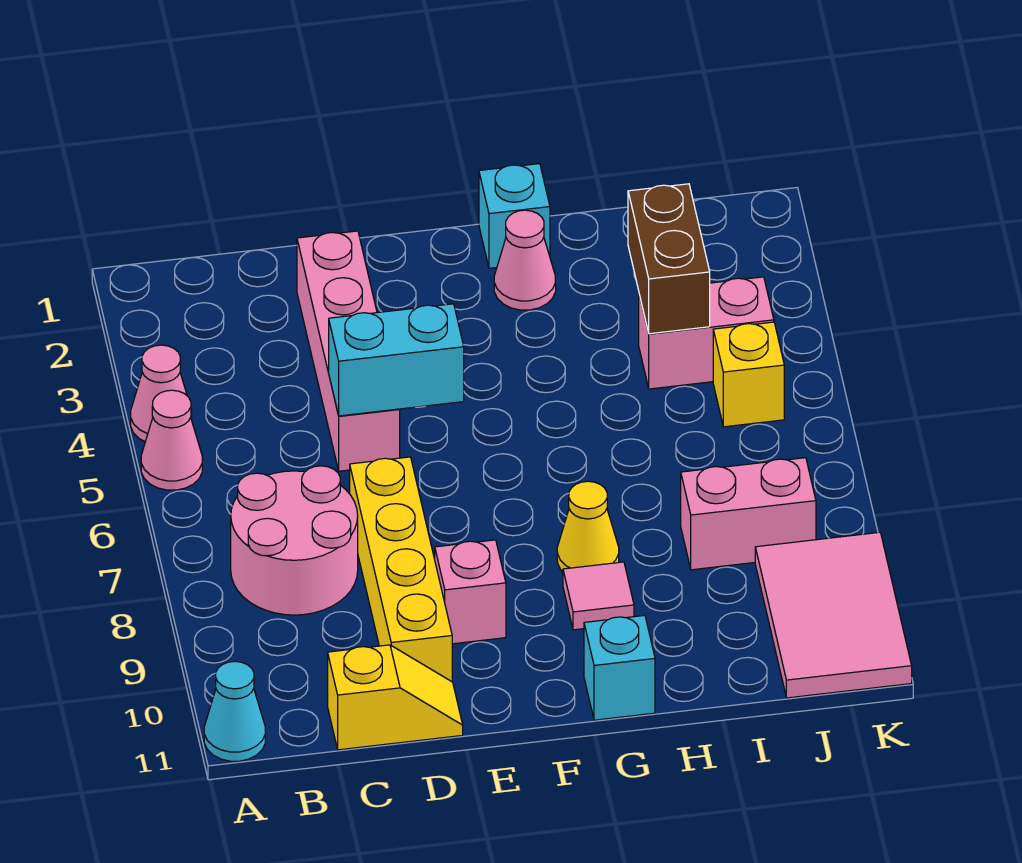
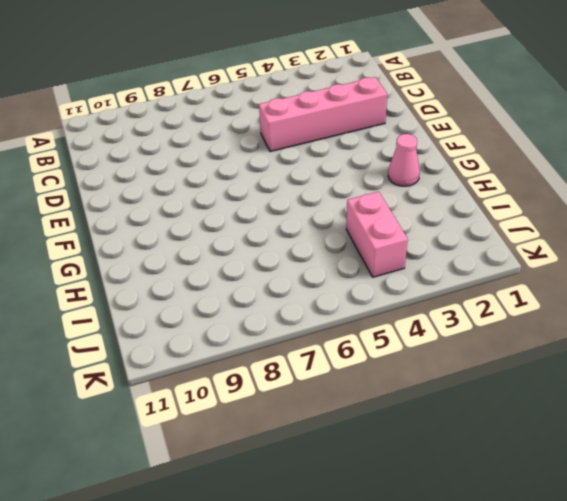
none -> pink cone A4 level 1
none -> pink cone A5 level 1
none -> cyan cone A11 level 1

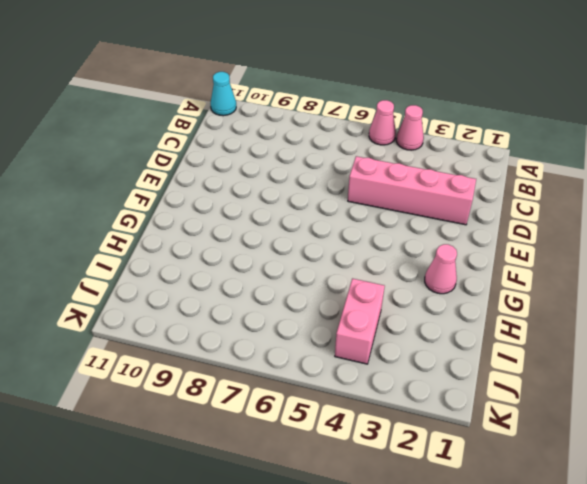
none -> pink round brick B7:C8 level 1
none -> yellow slope C11:D11 level 1 top C
none -> yellow brick D7:D10 level 1

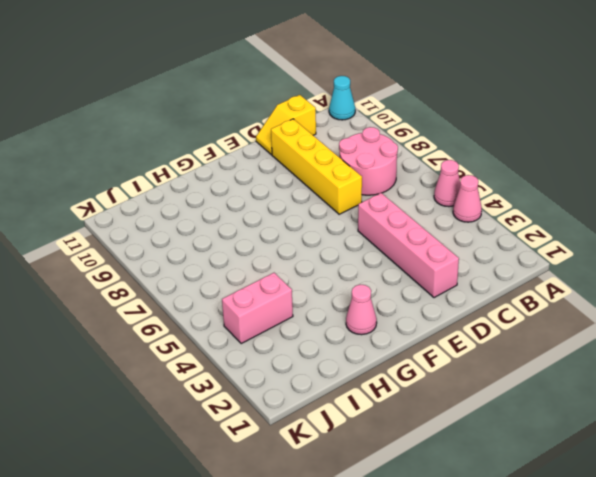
none -> pink brick E9 level 1
none -> cyan brick G1 level 1
none -> yellow cone G8 level 1

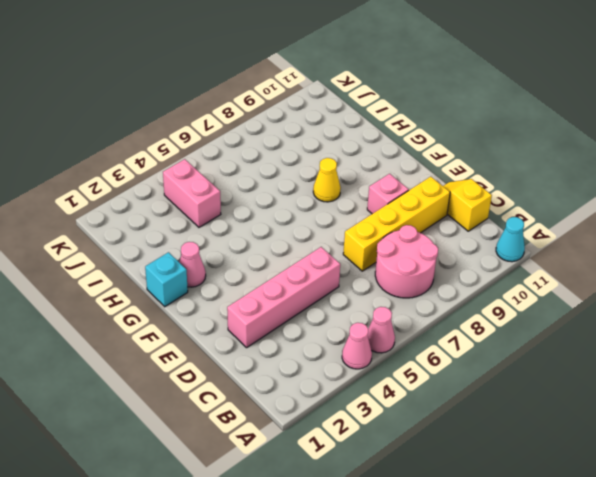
none -> pink tile G9 level 1
none -> cyan brick G11 level 1
none -> pink brick I8:J8 level 1

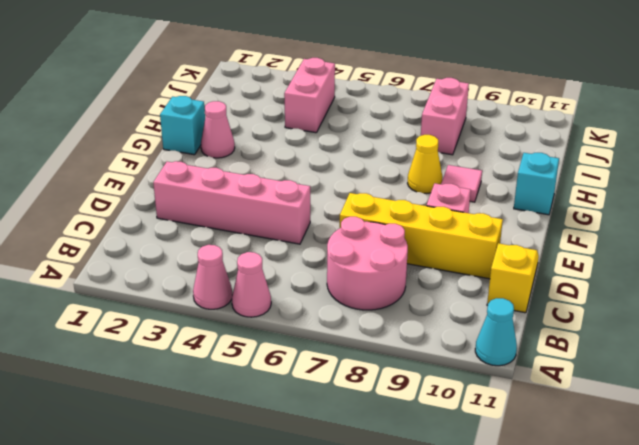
none -> yellow brick J5 level 1
none -> pink tile J9:K11 level 1
none -> cyan brick D5:E5 level 2

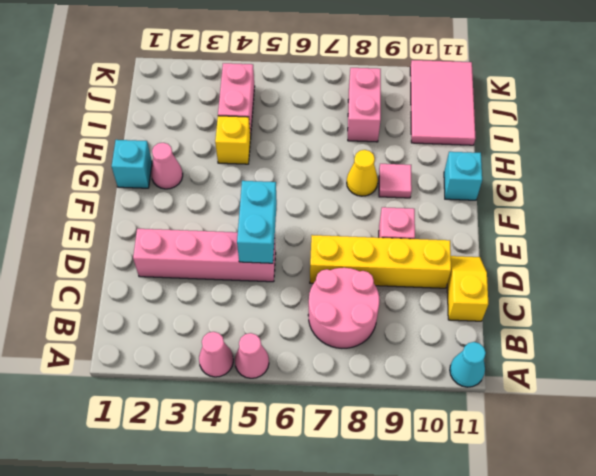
yellow brick H4 level 1 -> yellow brick J5 level 1
pink tile I10:K11 level 1 -> pink tile J9:K11 level 1
none -> brown brick I3:I4 level 2

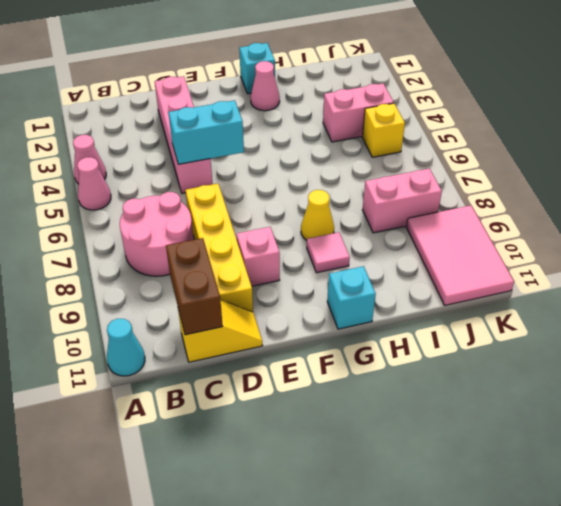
brown brick C10:C11 level 2 -> brown brick I3:I4 level 2

